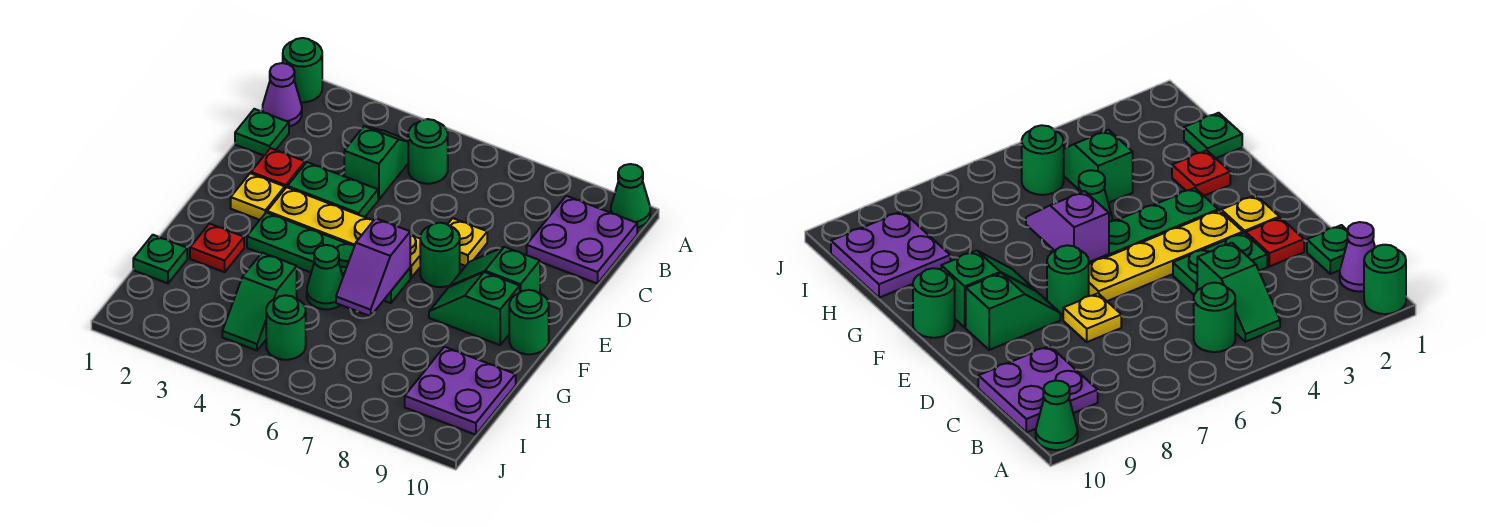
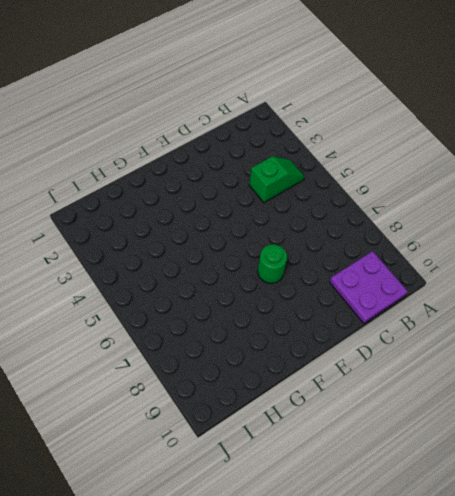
none -> green round brick A1 level 1
none -> green cone A10 level 1
none -> purple cone B1 level 1

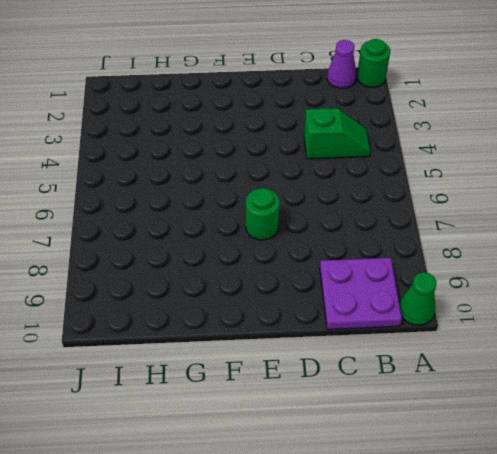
none -> green round brick B5 level 1
none -> green plate C1 level 1
none -> red plate D2 level 1

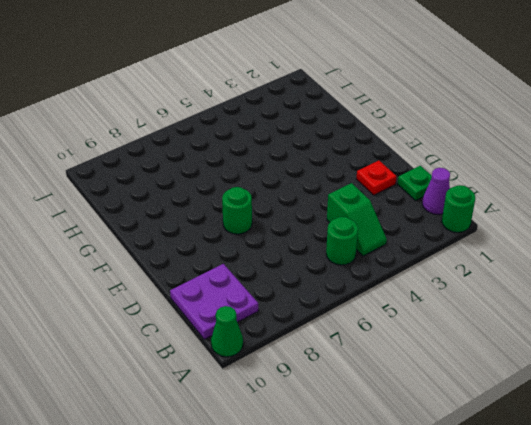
none -> green plate D3:D4 level 1
none -> yellow plate D7 level 1
none -> yellow plate E2 level 1

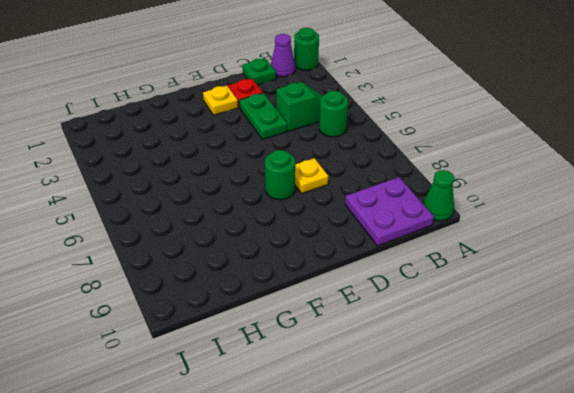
none -> yellow plate E3:E6 level 1
none -> green slope E8:E9 level 1 top 9
none -> green plate F3:F6 level 1

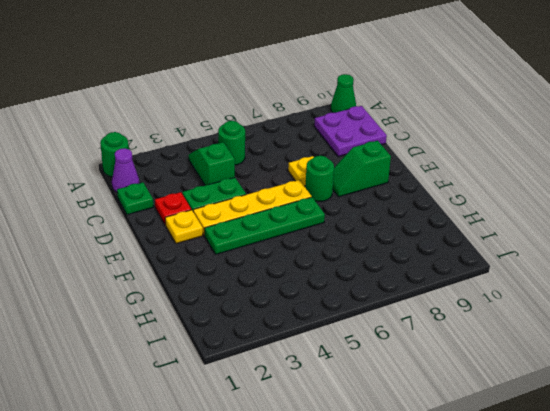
none -> green slope F8:F9 level 1 top 9
none -> green round brick F10 level 1
none -> red plate G2 level 1

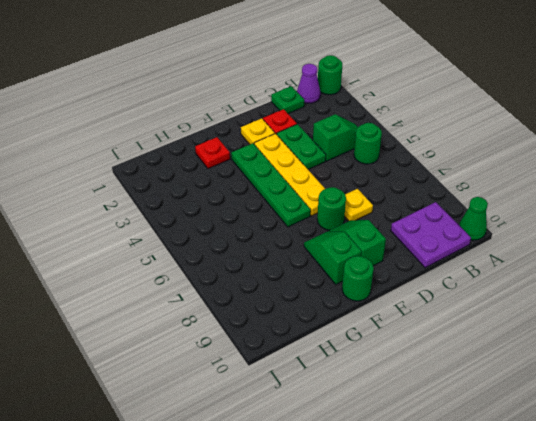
none -> green cone G5 level 1
none -> green plate H1 level 1
none -> green slope H4:I4 level 1 top H

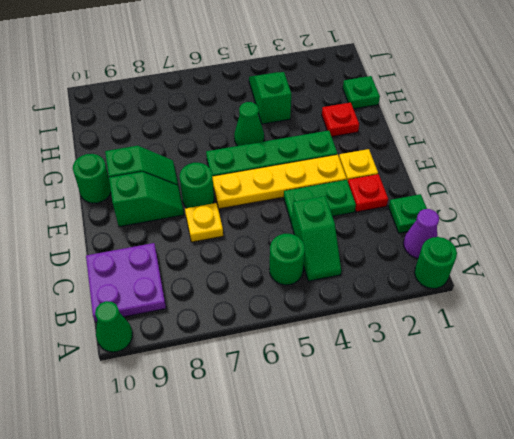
none -> purple plate H9:I10 level 1
none -> green round brick I5 level 1
none -> purple slope F6:G6 level 2 top F

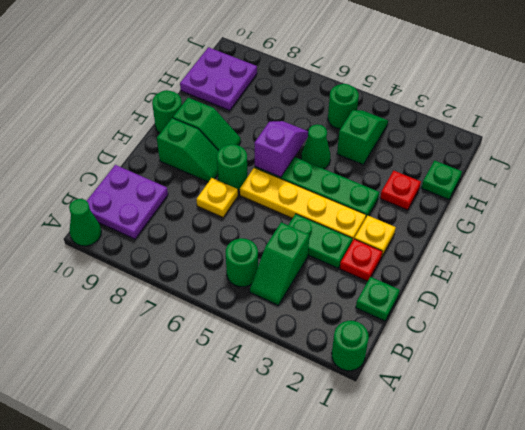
none -> purple cone B1 level 1

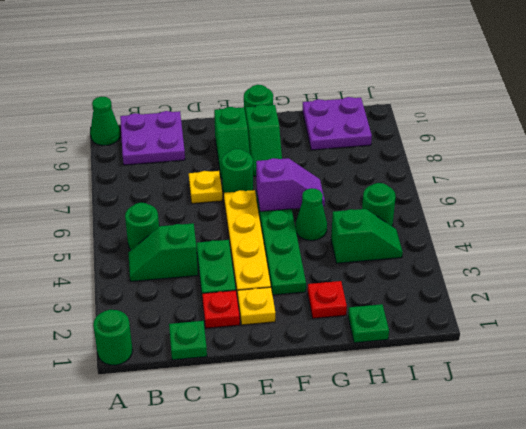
none -> purple cone B1 level 1

